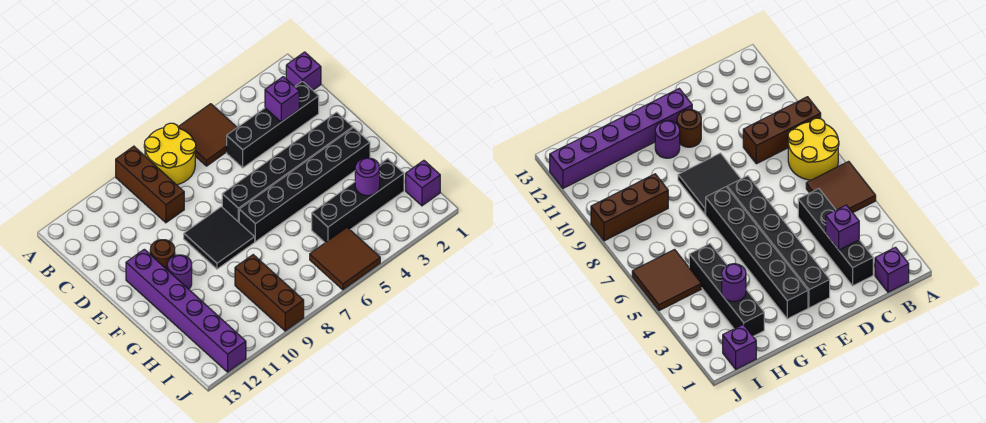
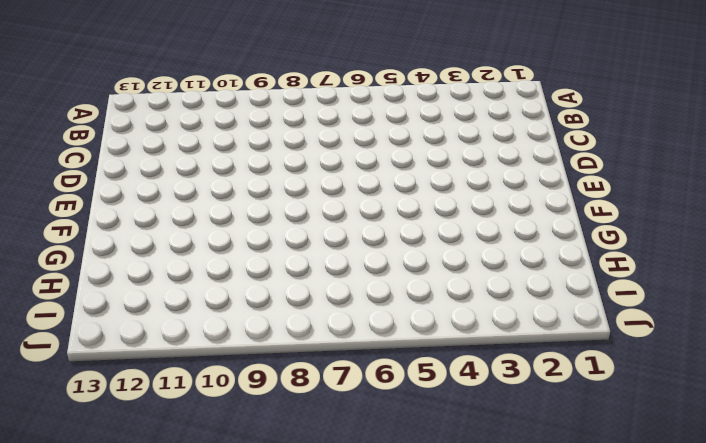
none -> brown tile A5:B6 level 1
none -> yellow round brick A7:B8 level 1
none -> brown brick A9:C9 level 1

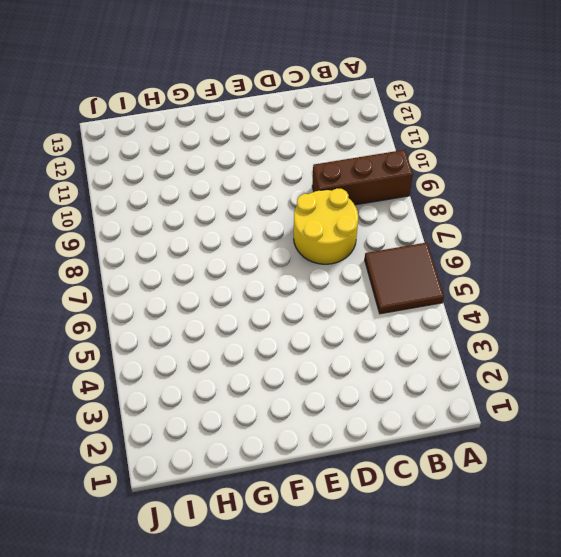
yellow round brick C7:D8 level 1 -> yellow round brick A7:B8 level 1
none -> purple brick B1 level 1
none -> black brick C2:C5 level 1
none -> black brick E2:E7 level 1

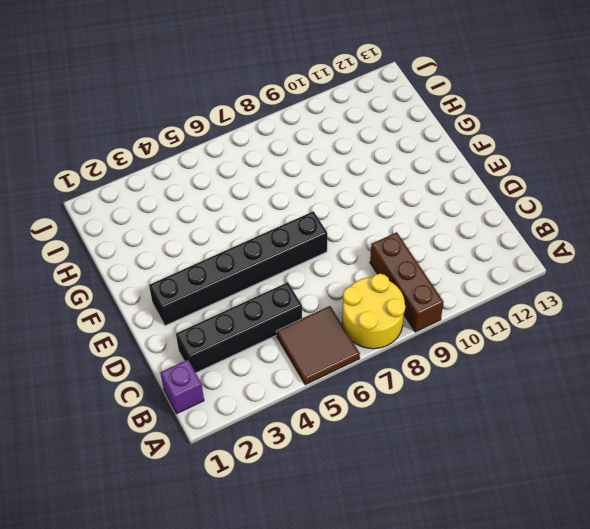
none -> black tile E8:F9 level 1
none -> brown round brick E11 level 1
none -> purple brick E12:J12 level 1

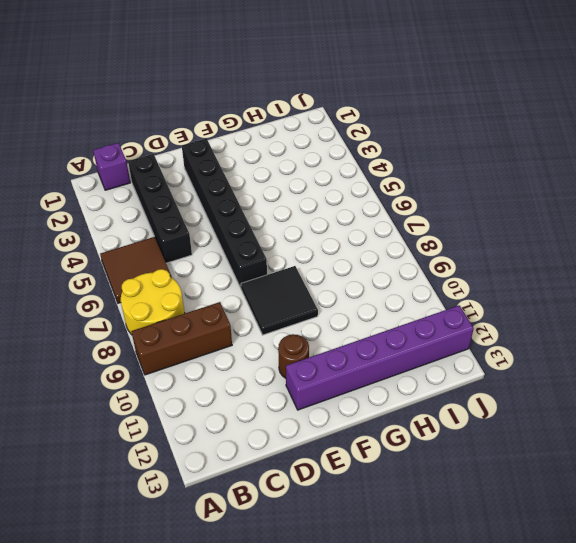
none -> black brick F2:F7 level 1
none -> purple round brick F11 level 1
none -> black brick H2:H5 level 1

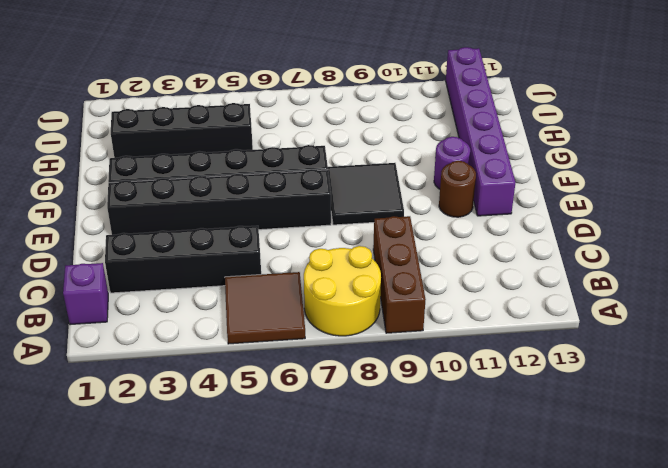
none -> brown brick H9:J9 level 1
none -> purple brick I1 level 1
none -> brown tile I5:J6 level 1

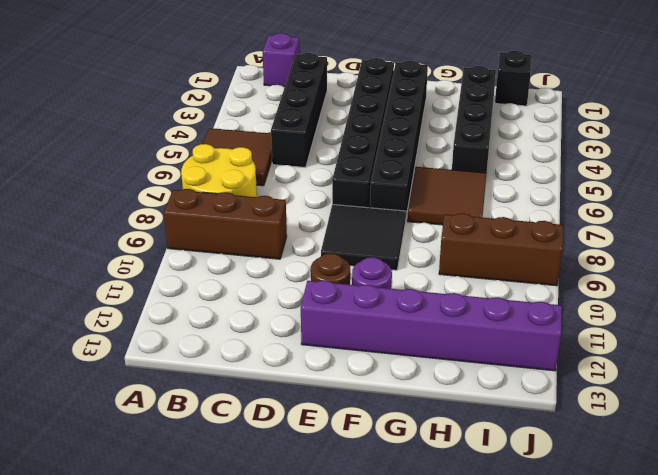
brown tile G6:H7 level 1 -> brown tile I5:J6 level 1
black brick I1 level 1 -> purple brick I1 level 1
none -> purple brick C3 level 2
none -> purple round brick H3 level 2

